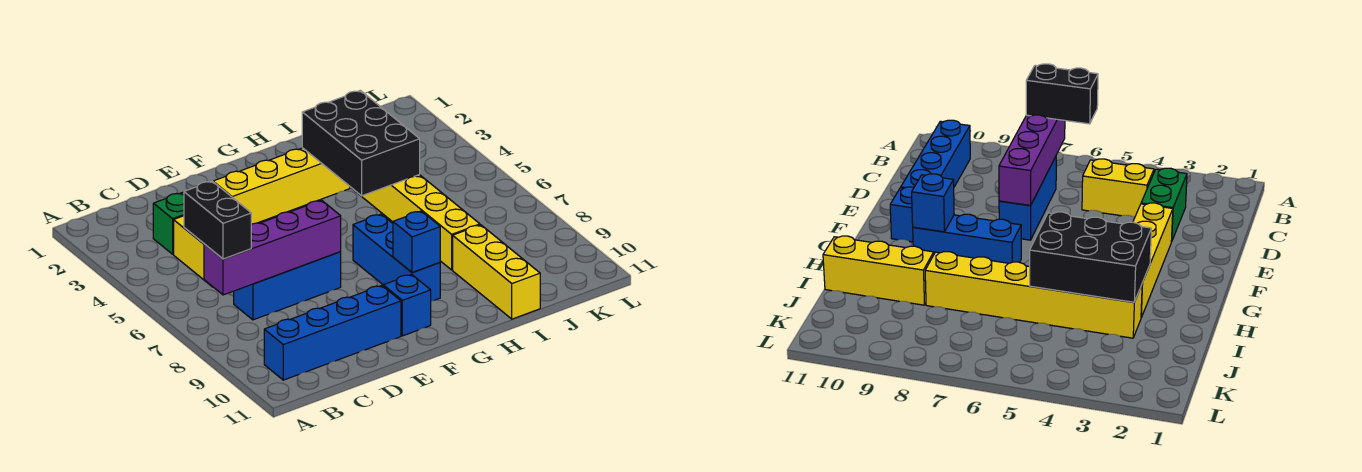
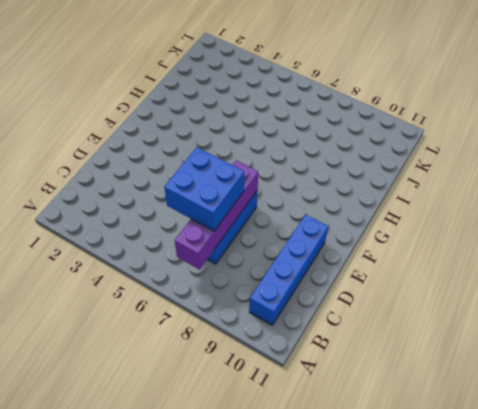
blue brick C6:D7 level 3 -> none
none -> green brick C3:D3 level 1
none -> yellow brick C4:C5 level 1
none -> yellow brick E3:H3 level 1

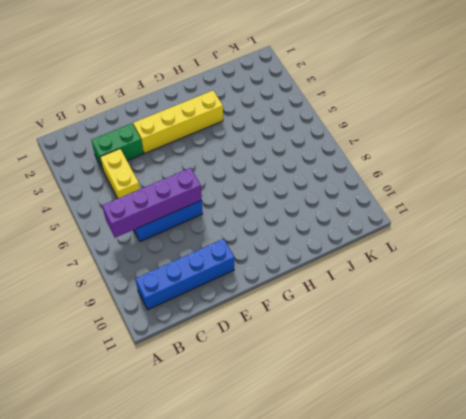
none -> blue brick F10 level 1
none -> blue brick G7:G9 level 1
none -> yellow brick I3:I8 level 1

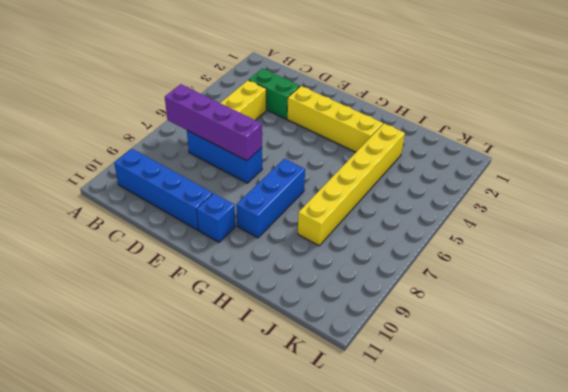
none -> yellow brick I9:I11 level 1
none -> blue brick G9 level 2
none -> black brick H3:I5 level 2

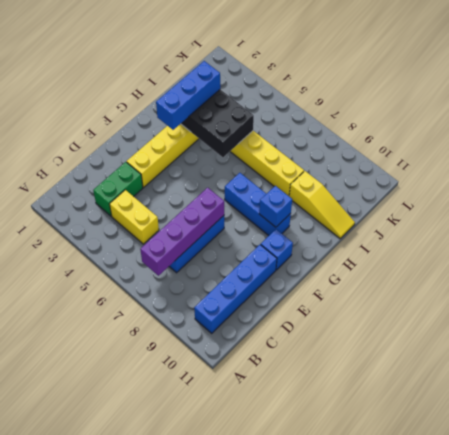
blue brick G3:I3 level 3 -> none
yellow slope I9:I11 level 1 top 9 -> yellow brick I9:I11 level 1
none -> black brick B6:B7 level 3

